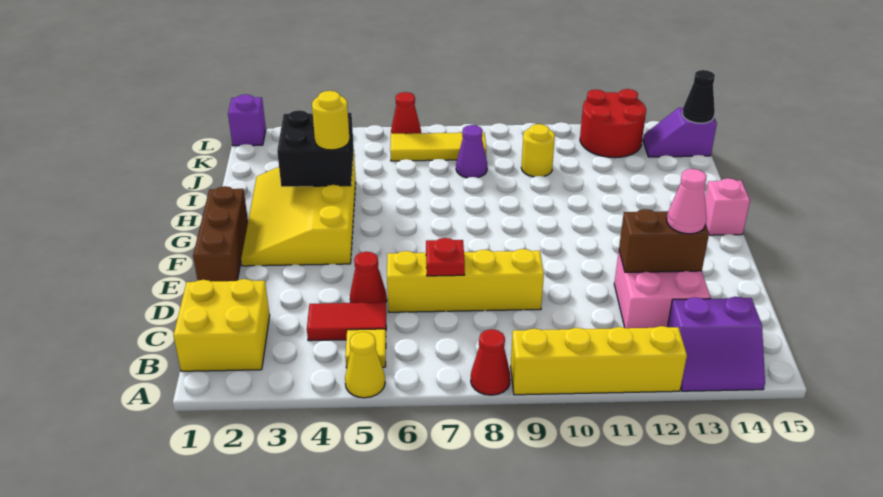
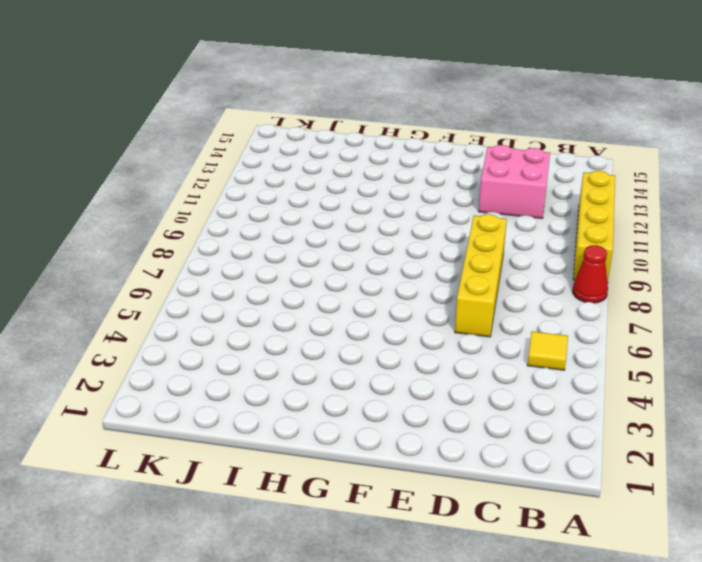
none -> yellow cone A5 level 1
none -> purple slope A13:B14 level 1 top B
none -> yellow brick B1:C2 level 1

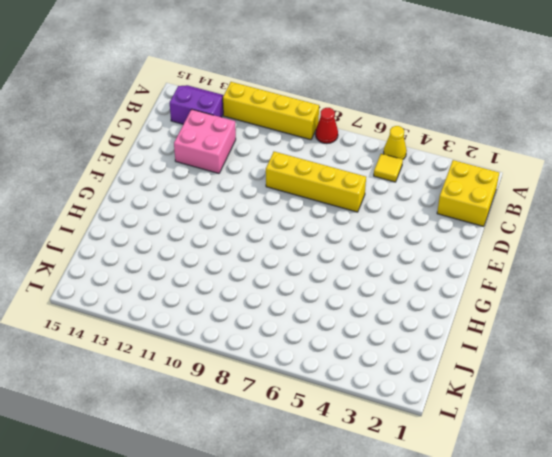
none -> red tile C4:C5 level 1
none -> red cone D5 level 1
none -> brown brick E1:G1 level 1

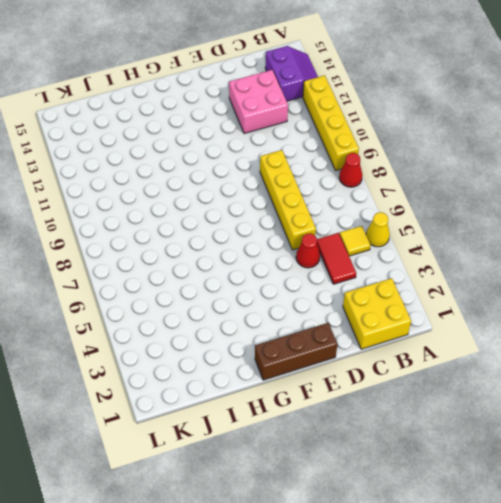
none -> yellow slope F2:I4 level 1 top 4
none -> pink brick G15 level 1
none -> purple cone J8 level 1

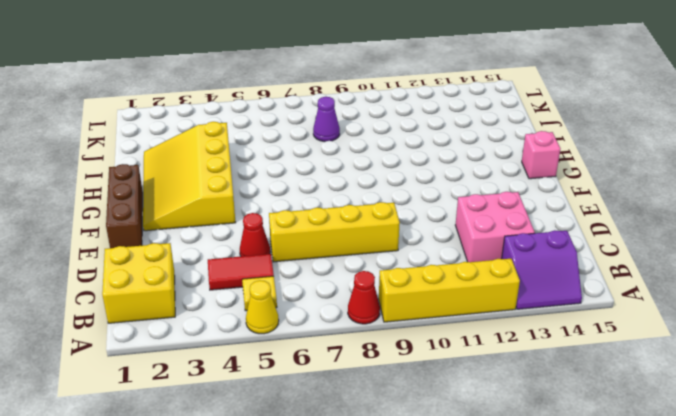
none -> yellow round brick J10 level 1
none -> yellow tile K6:K8 level 1
none -> red round brick K12:L13 level 1

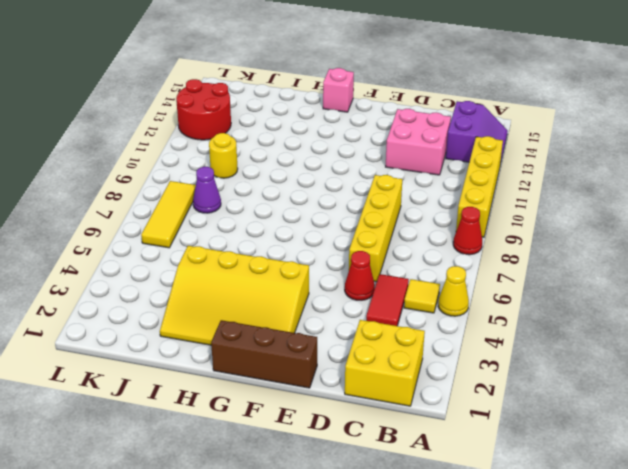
none -> purple slope K14:K15 level 1 top 15
none -> purple brick L1 level 1
none -> red cone L6 level 1

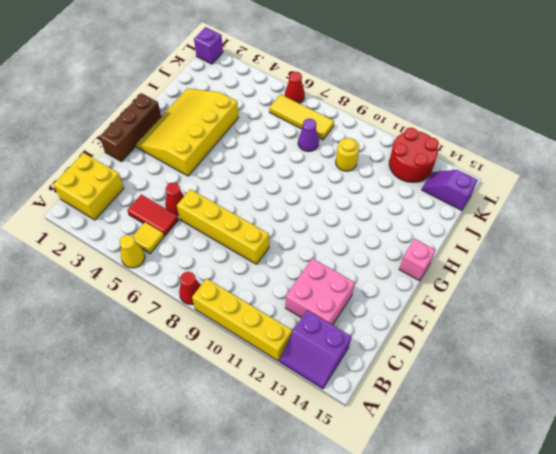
none -> red plate D7 level 2
none -> brown brick D12:D13 level 2
none -> black brick H3:I4 level 2

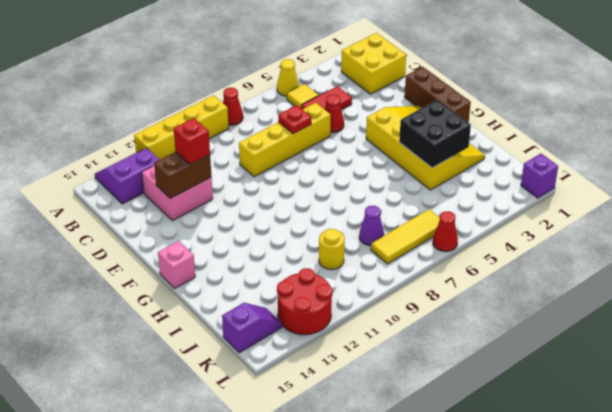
red brick D12 level 3 -> none
none -> black cone K15 level 2
none -> pink cone D13 level 3
none -> yellow round brick H4 level 3

